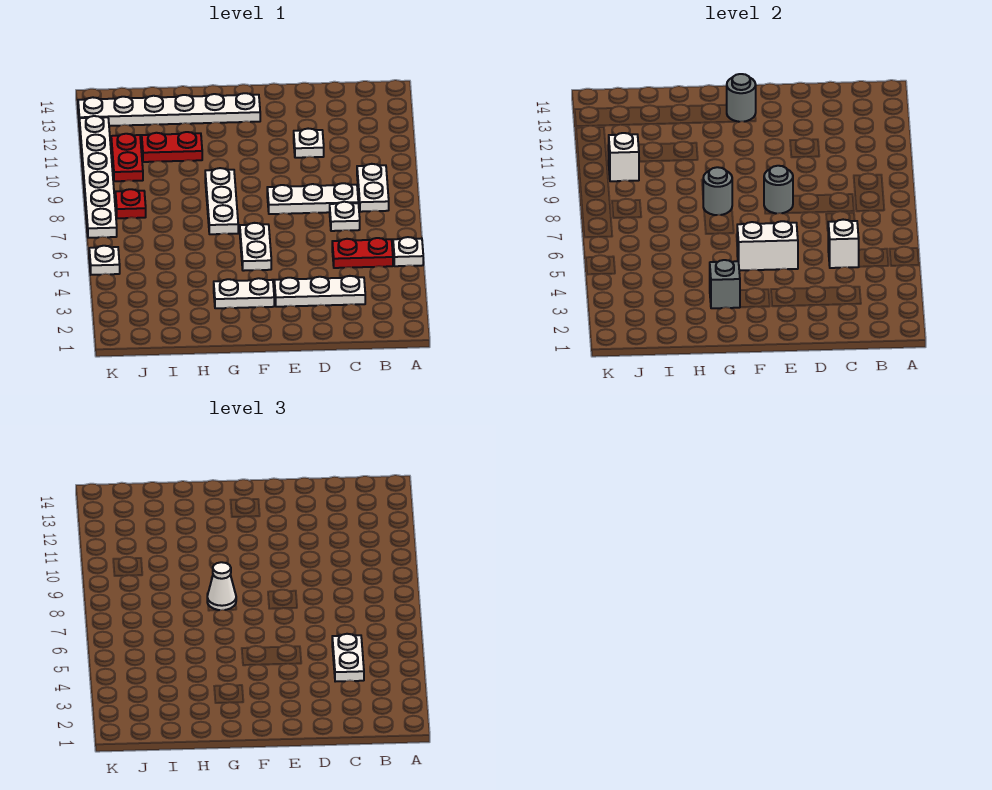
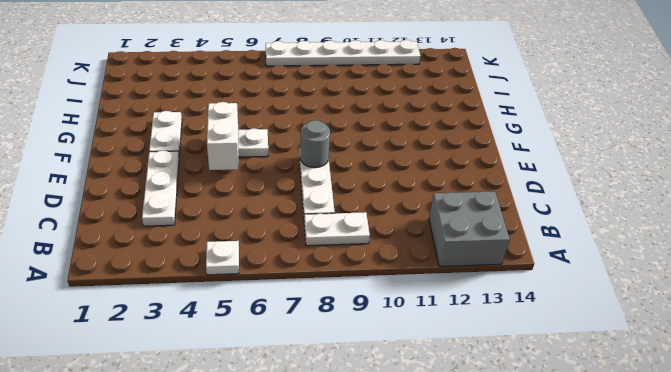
grey brick A12:B13 level 1 -> none
none -> red plate B5:C5 level 1
none -> white plate C7 level 1
none -> white plate D11 level 1

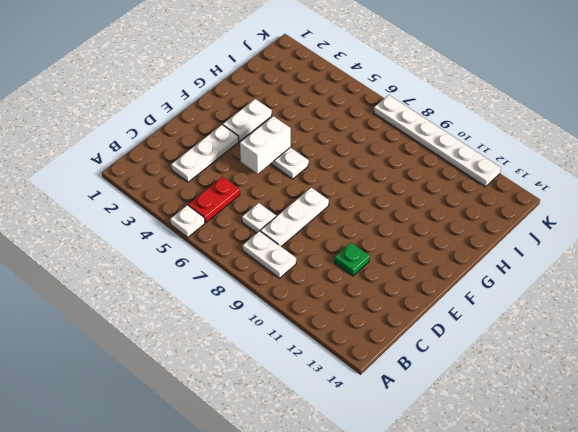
green plate D11 level 1 -> white plate D11 level 1
none -> white plate F13:K13 level 1
none -> white plate G7:G9 level 1
none -> red plate H11:I11 level 1

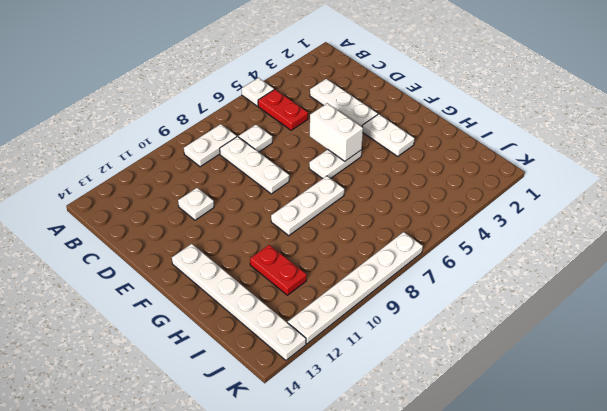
none -> red plate J8 level 1
none -> red plate J10:J11 level 1
none -> white plate K5 level 1

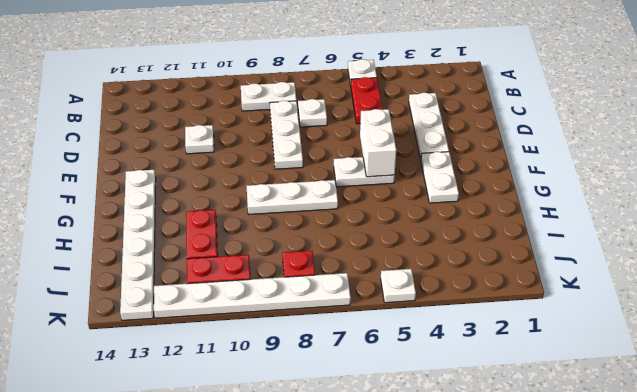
none -> white brick C5 level 2
none -> grey round brick E8 level 2
none -> grey round brick F13 level 2

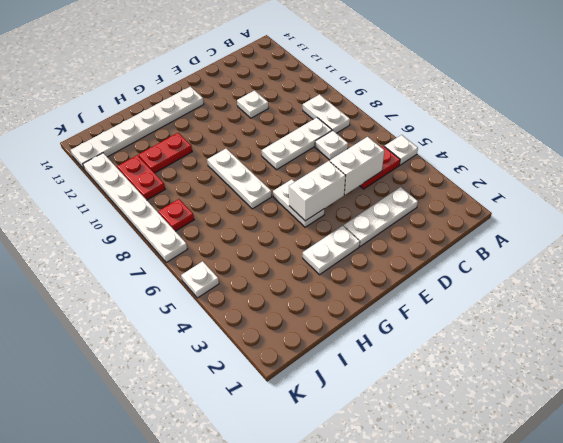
white brick C5:D5 level 2 -> white brick C5 level 2
none -> grey round brick E8 level 2
none -> grey round brick F13 level 2
none -> grey brick G3 level 2

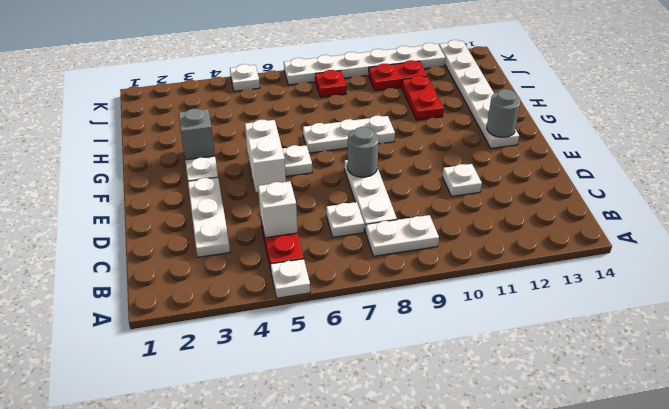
none -> grey round brick G8 level 2
none -> white brick J10 level 2
none -> white plate C4:C5 level 3

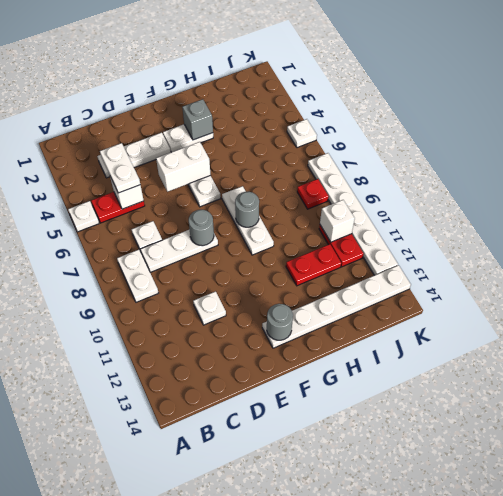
none -> white cone G8 level 3

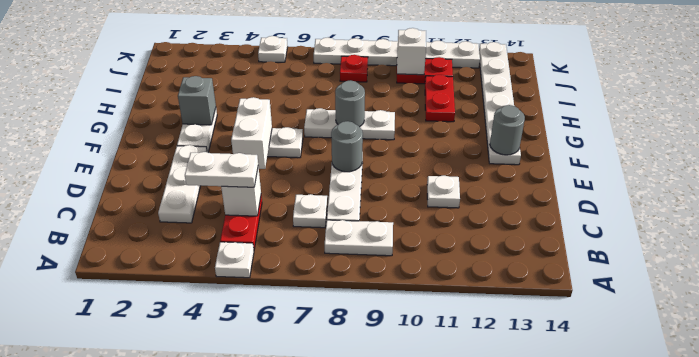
none -> white cone G8 level 3

